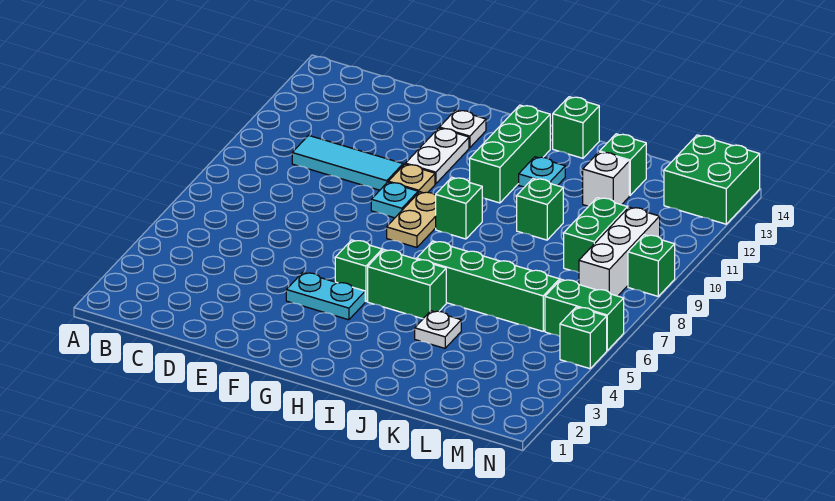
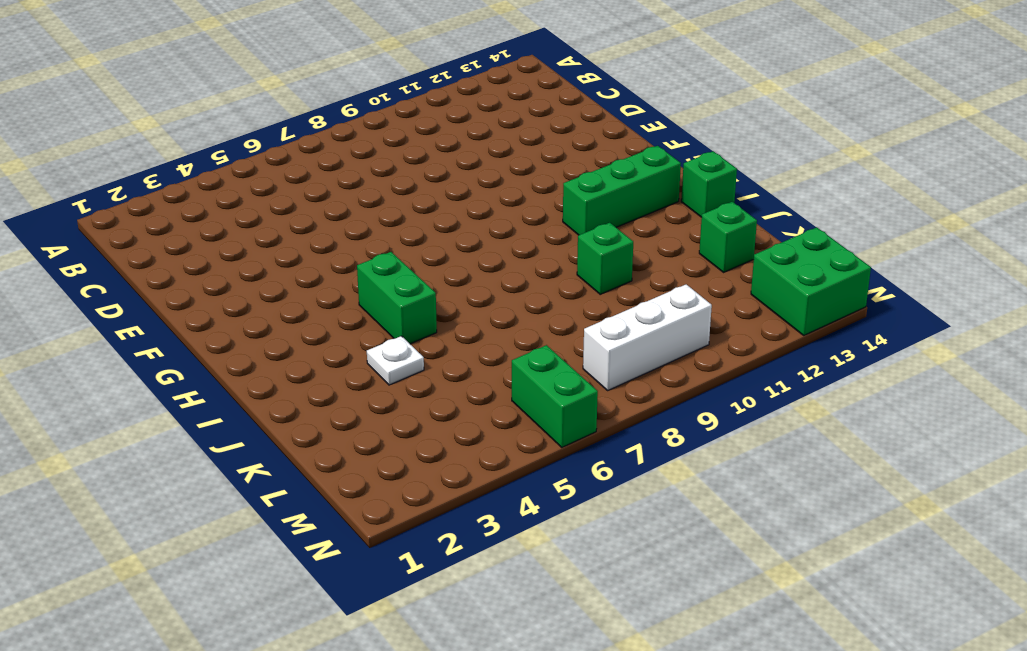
none -> cyan tile C10:E10 level 1
none -> cyan plate F4:G4 level 1
none -> cyan plate F9 level 1

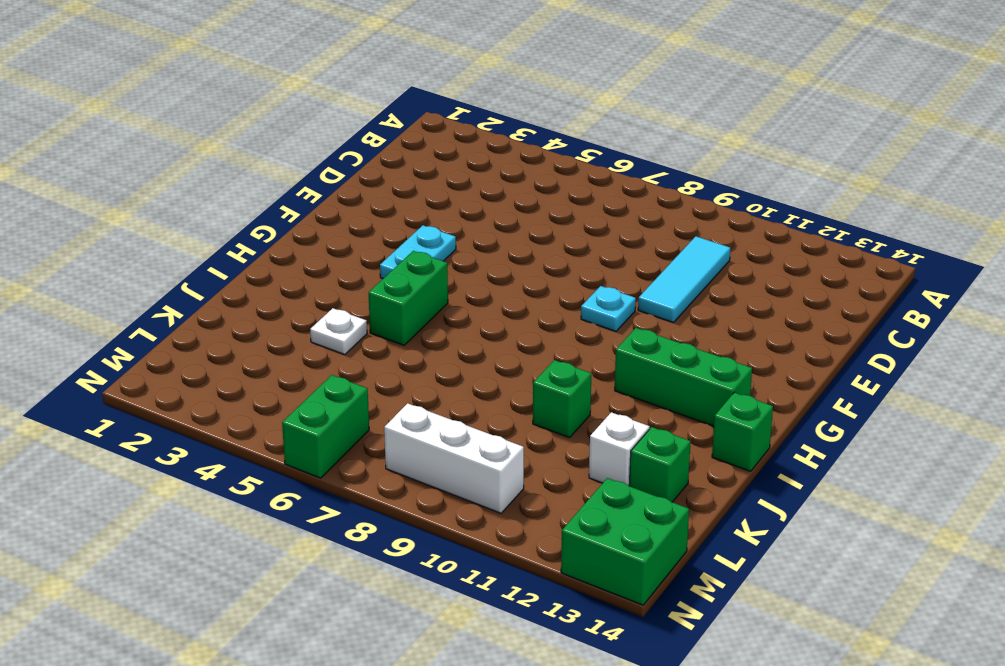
none -> tan plate F10 level 1
none -> white plate F11:F12 level 1
none -> white plate F13 level 1

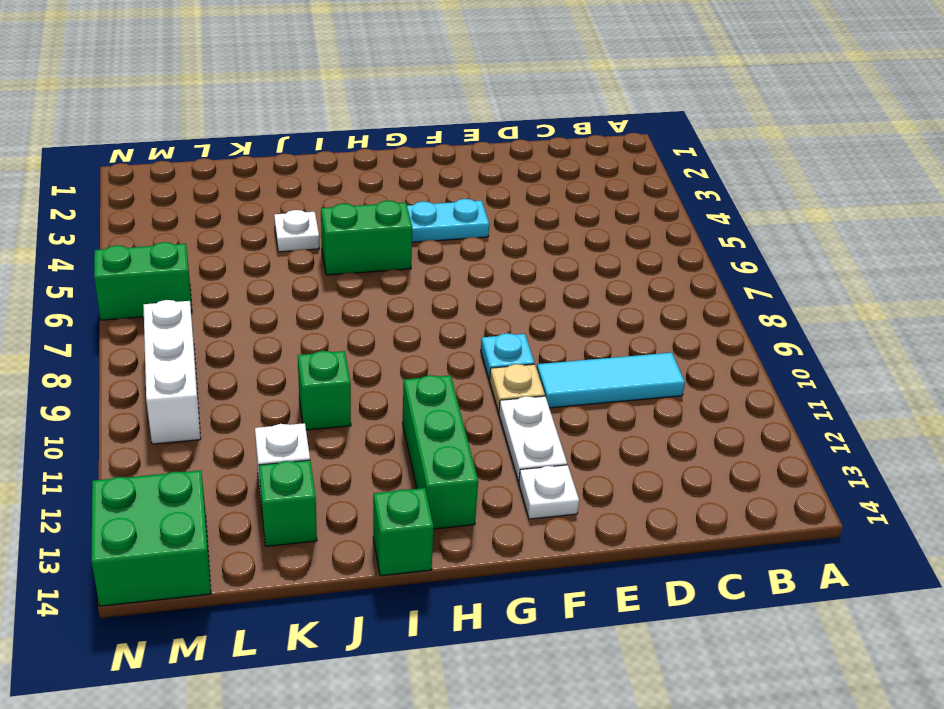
none -> green brick G5 level 1
none -> tan plate G8:G9 level 1
none -> green brick H9 level 1

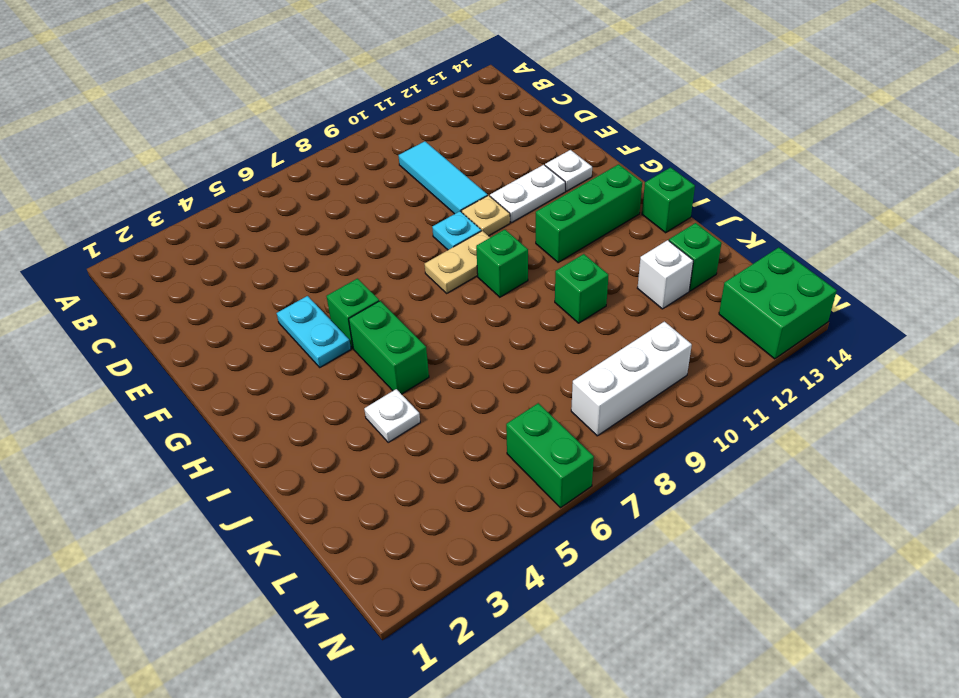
none -> green brick I6:L6 level 1
none -> cyan plate I12 level 1
none -> green brick L9:L10 level 1

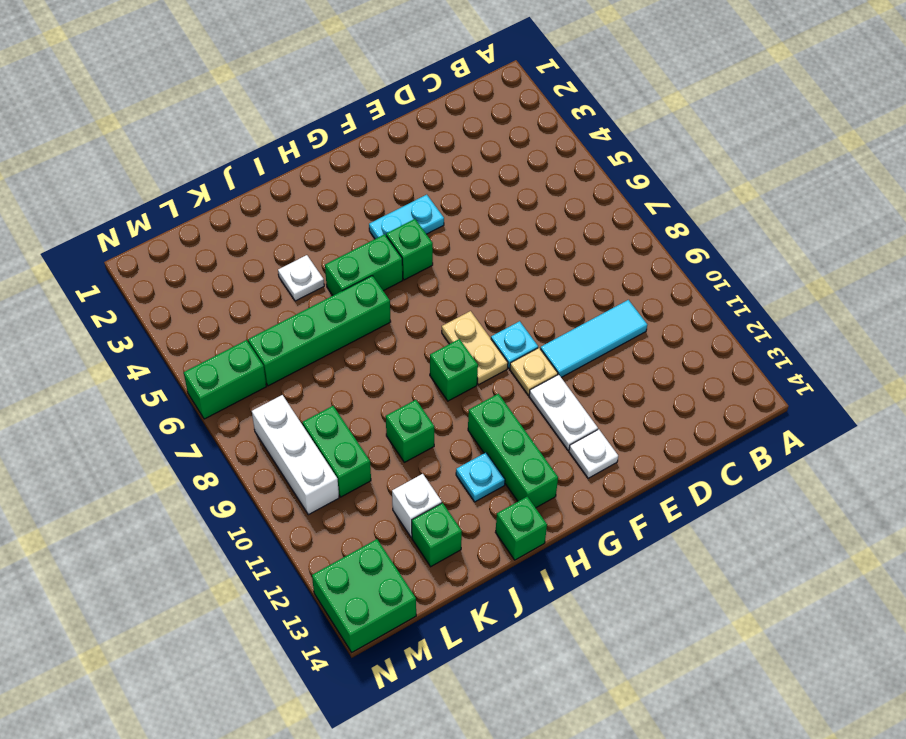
none -> green brick N5 level 1
none -> green brick N9 level 1

